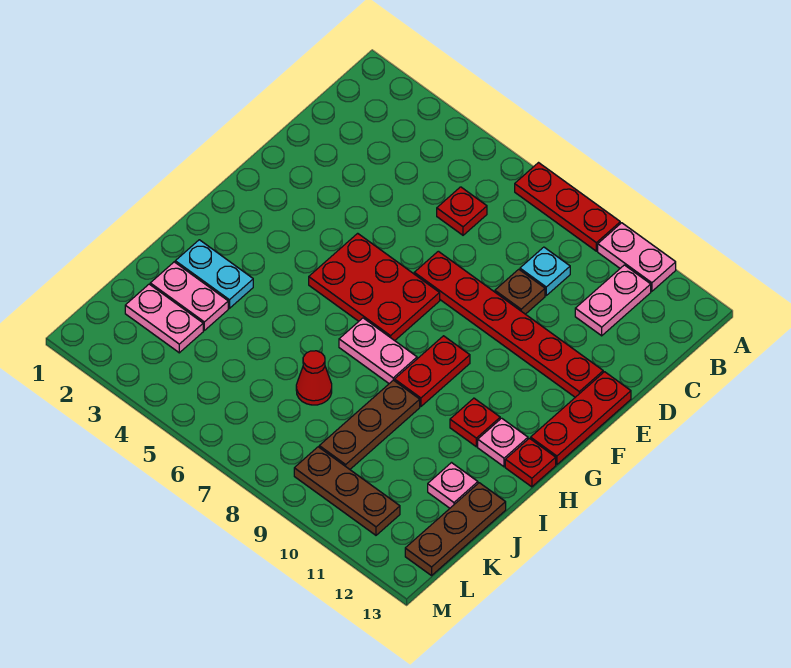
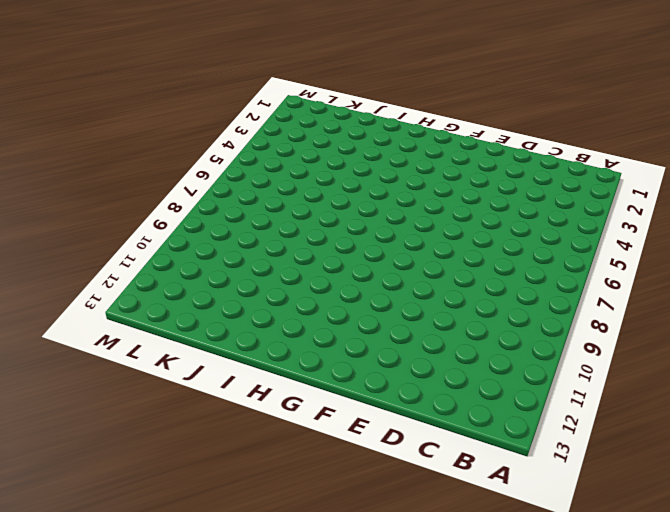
none -> red plate A7:A9 level 1
none -> pink plate A10:A11 level 1
none -> pink plate B11:C11 level 1

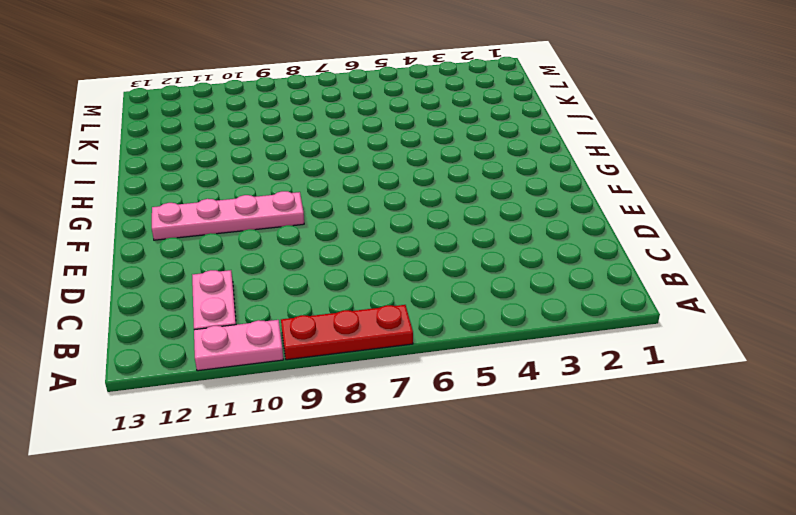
pink plate F9:F12 level 1 -> none
none -> red plate C6 level 1
none -> cyan plate C9 level 1
none -> brown plate D9 level 1

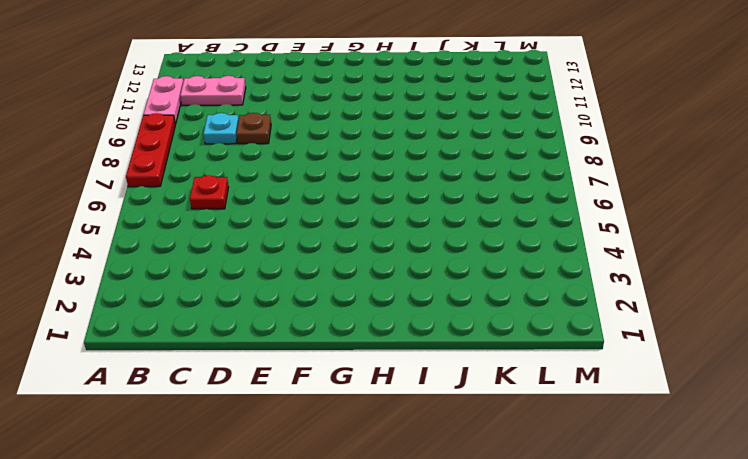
none -> red plate E7:E12 level 1
none -> red plate E13:G13 level 1
none -> red plate F5:G7 level 1

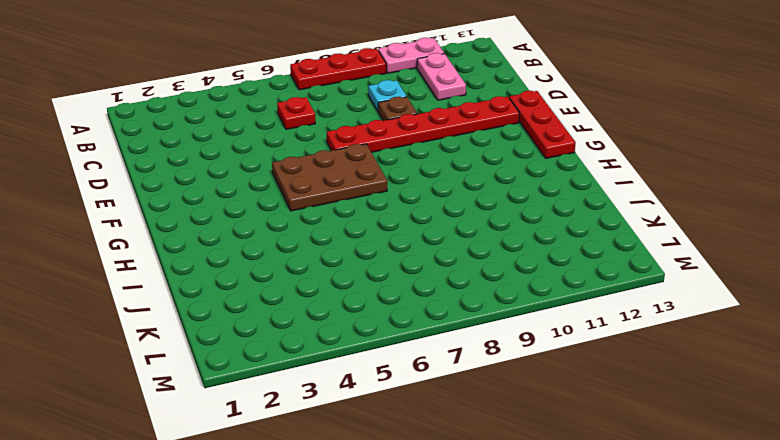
brown plate F5:G7 level 1 -> red plate F5:G7 level 1
none -> red plate G9:H9 level 1
none -> pink plate H7:H8 level 1
none -> red plate H11 level 1

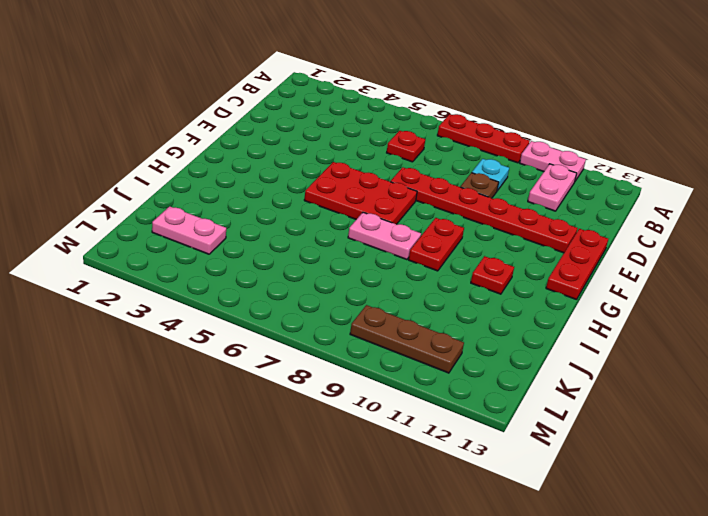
none -> pink plate H12 level 1
none -> red plate H13 level 1
none -> cyan plate I2:I3 level 1

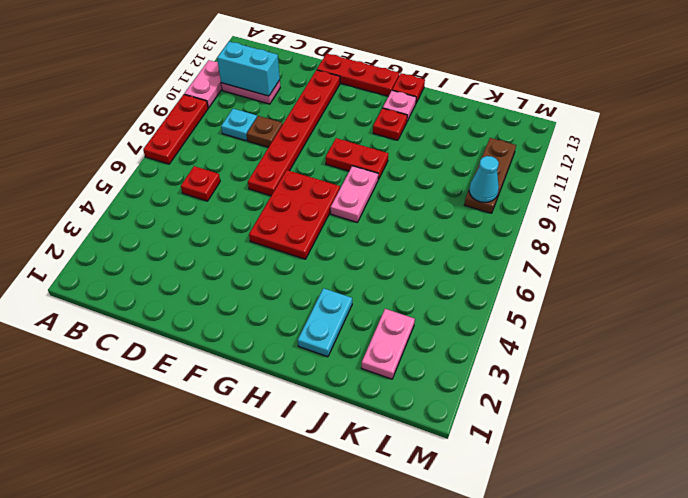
cyan brick B11:C11 level 2 -> none
cyan cone L9 level 2 -> none
none -> brown plate I9:K9 level 1
none -> pink plate J2:J3 level 1
none -> red cone J7 level 1

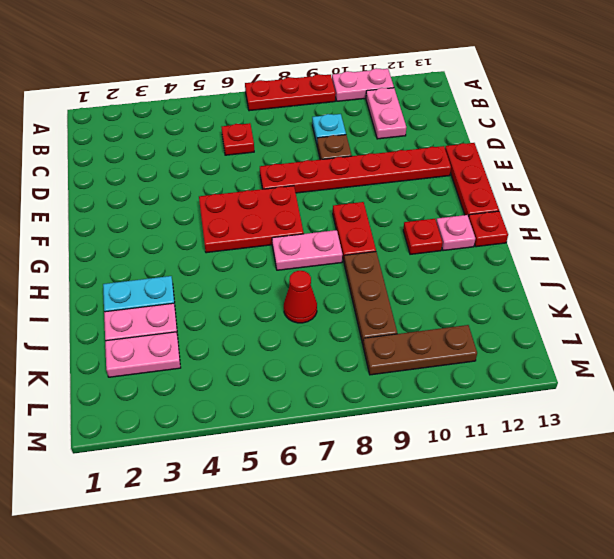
none -> pink plate J12 level 1
none -> brown plate J13:L13 level 1

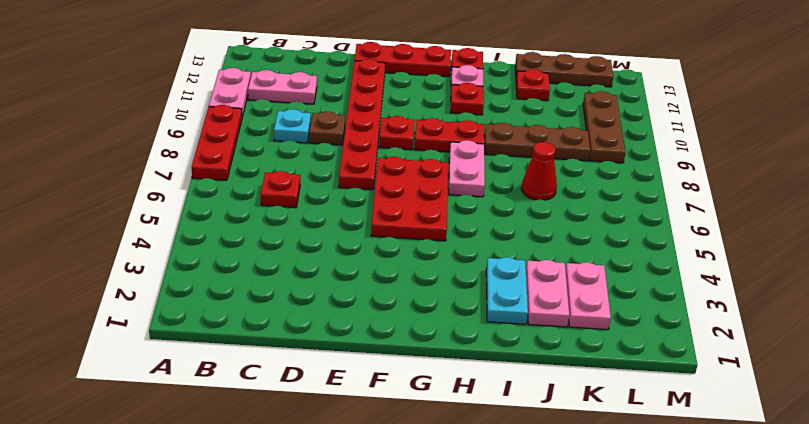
red plate F9 level 1 -> none
red plate J12 level 1 -> pink plate J12 level 1

